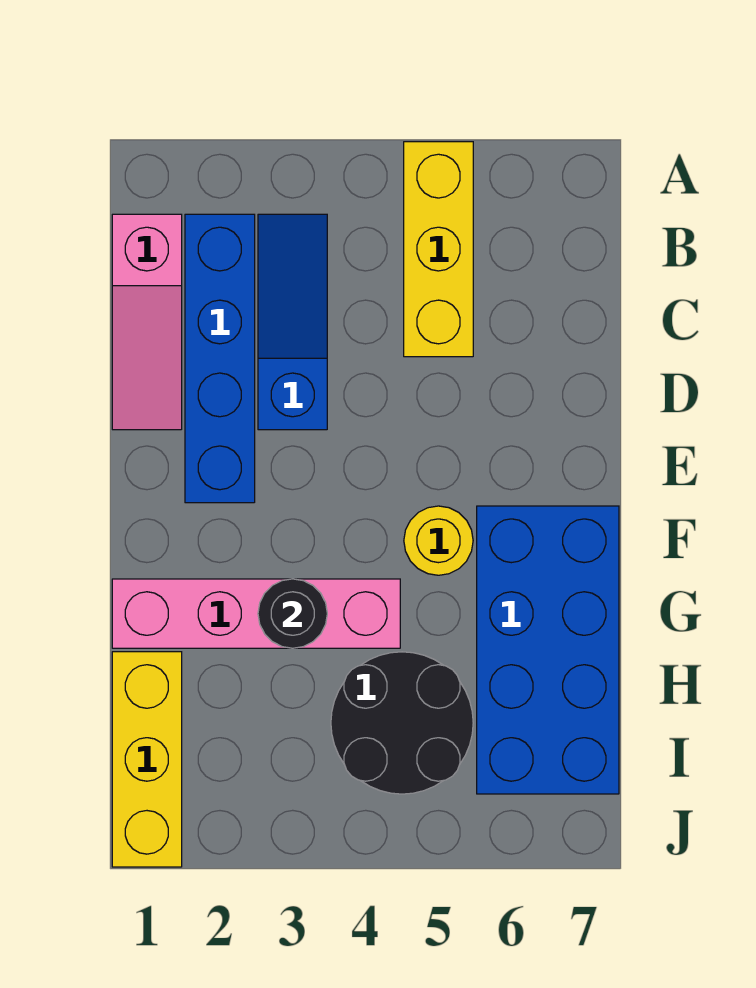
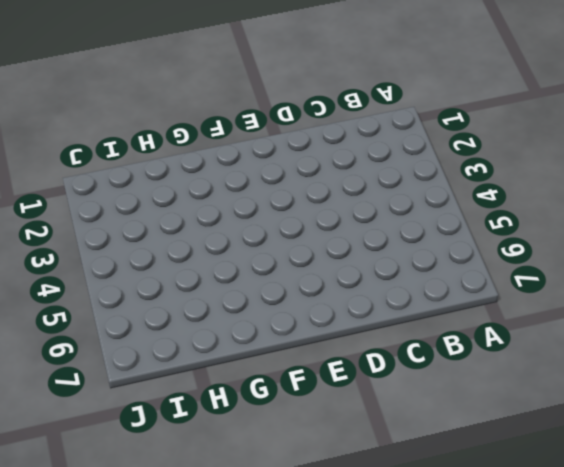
none -> yellow brick A5:C5 level 1
none -> pink slope B1:D1 level 1 top B

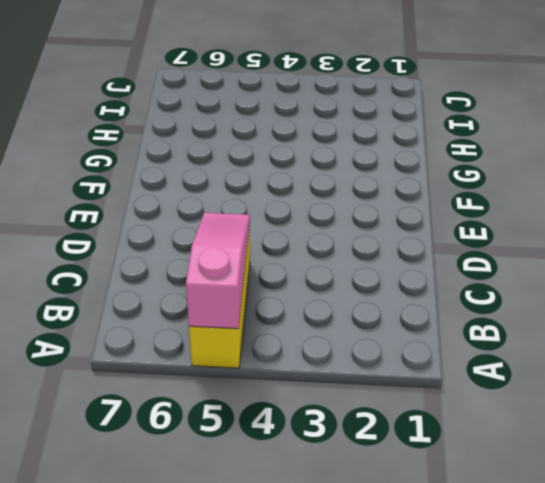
pink slope A5:C5 level 2 top A -> pink slope B1:D1 level 1 top B
none -> blue brick B2:E2 level 1
none -> blue slope B3:D3 level 1 top D

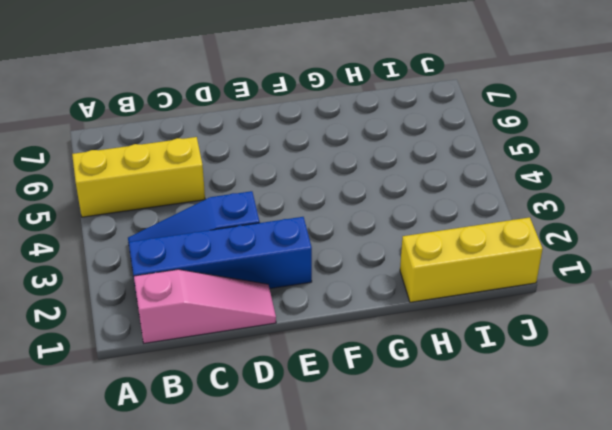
none -> yellow round brick F5 level 1
none -> blue brick F6:I7 level 1

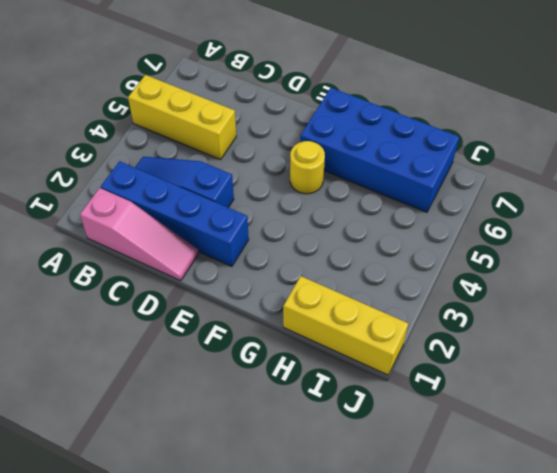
none -> pink brick G1:G4 level 1
none -> black round brick H4:I5 level 1

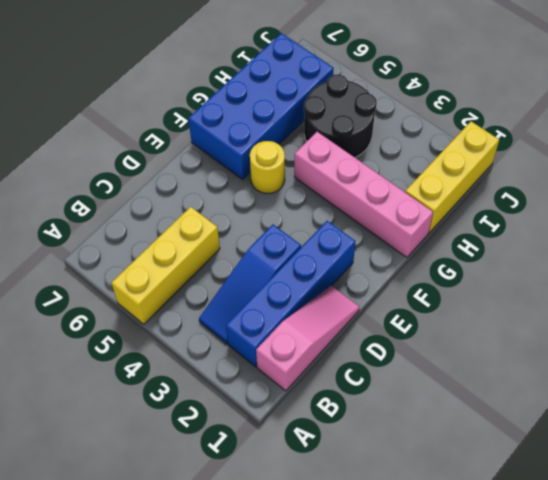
none -> black round brick G3 level 2

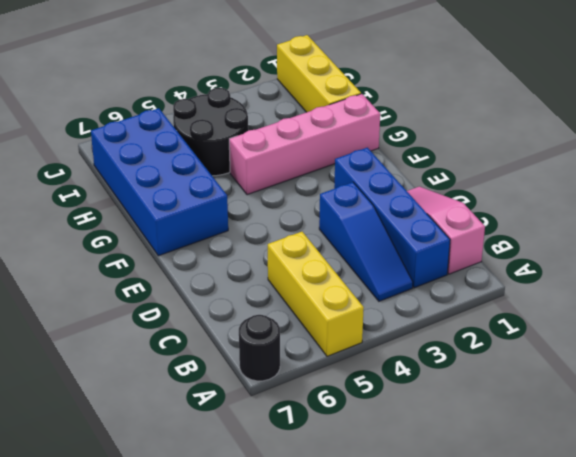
black round brick A7 level 1 -> black round brick G3 level 2
none -> yellow round brick F5 level 1

